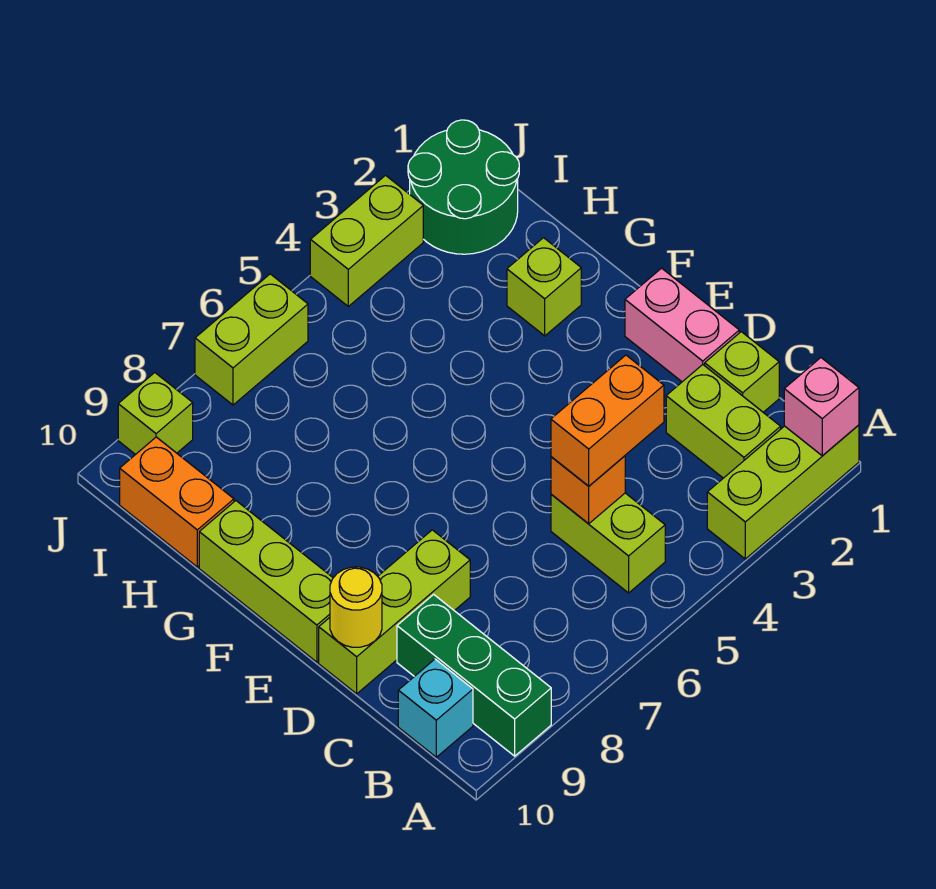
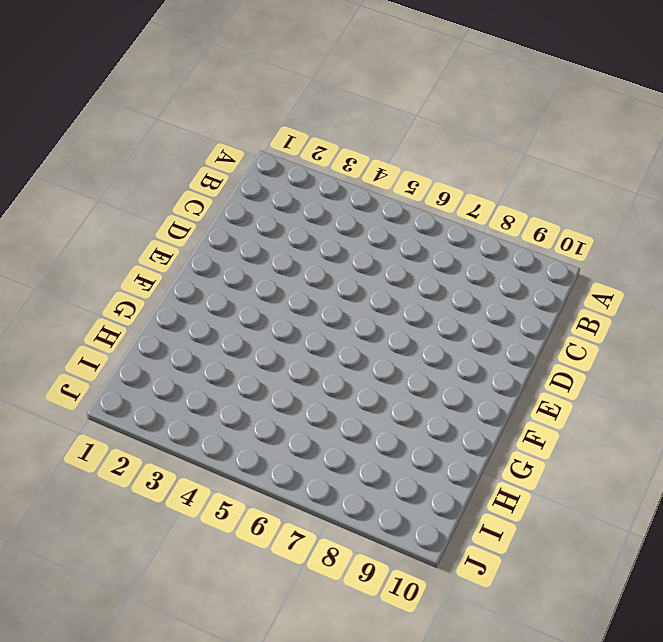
none -> lime brick A1:A3 level 1
none -> green brick A9:C9 level 1
none -> lime brick B2:C2 level 1

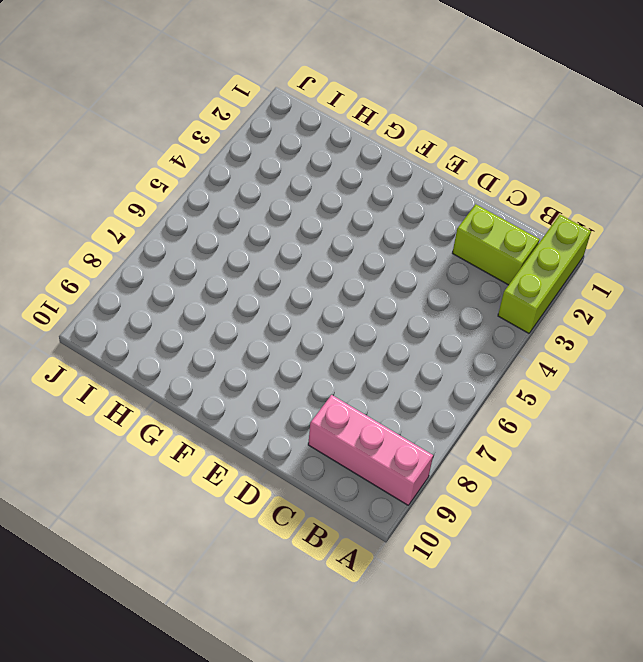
pink brick A9:C9 level 1 -> green brick A9:C9 level 1
none -> lime brick B5:C5 level 1
none -> cyan brick B10 level 1
none -> lime brick C1 level 1

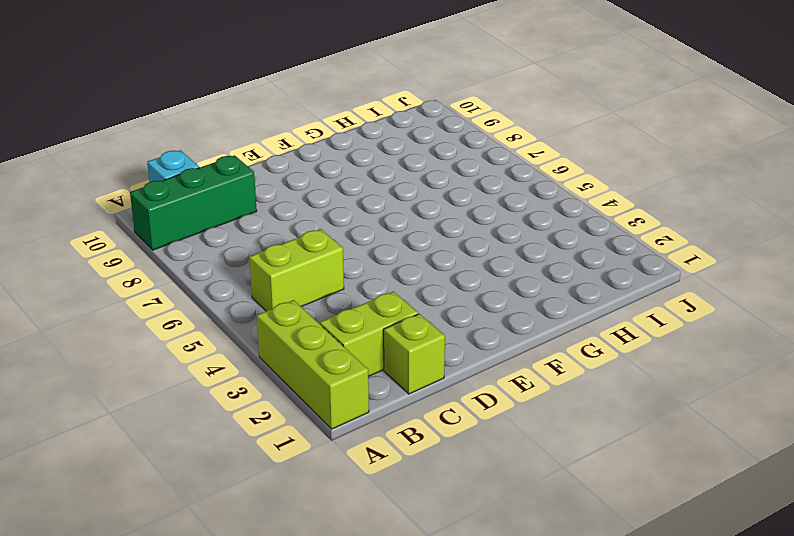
none -> pink brick D1:E1 level 1
none -> lime brick D8:D10 level 1
none -> lime brick E10:G10 level 1

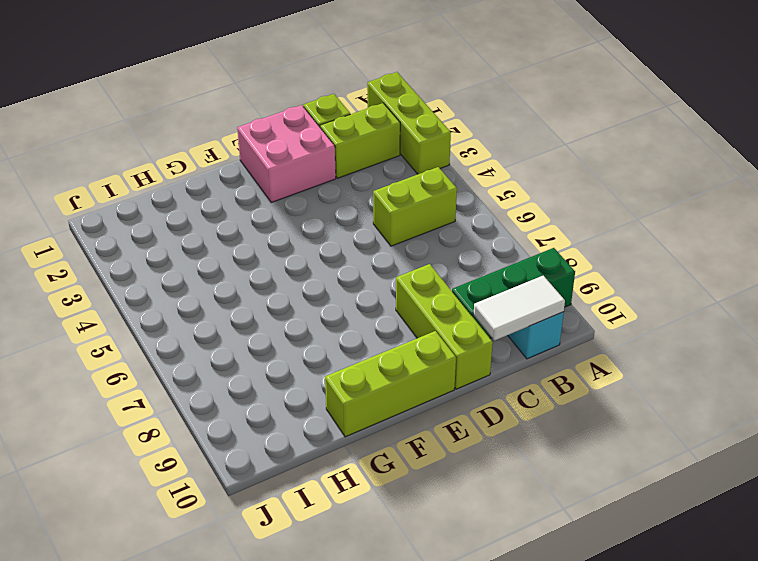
white tile B10:C10 level 2 -> none
pink brick D1:E2 level 1 -> pink brick D1:E1 level 1
none -> lime brick G2 level 1
none -> orange brick H10:I10 level 1
none -> green round brick I1:J2 level 1

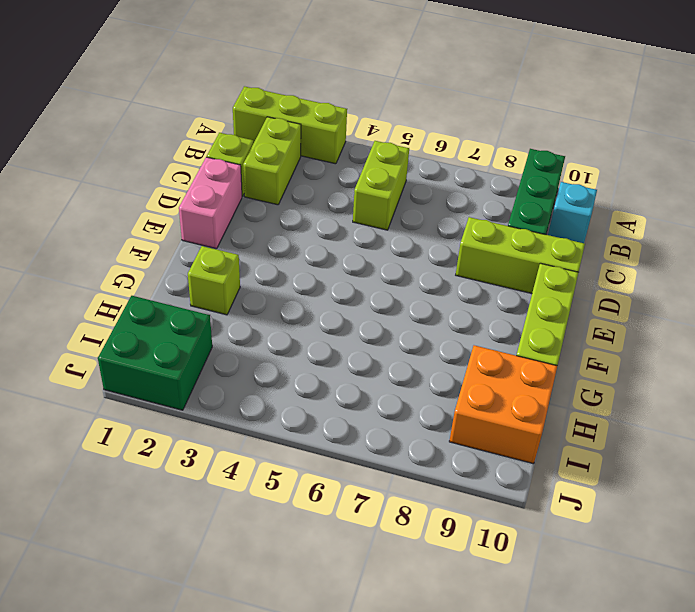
orange brick H9:I10 level 1 -> orange brick H10:I10 level 1
green brick I1:J2 level 1 -> green round brick I1:J2 level 1
none -> lime brick J3:J4 level 1
none -> lime brick J6:J7 level 1
none -> lime brick J9 level 1

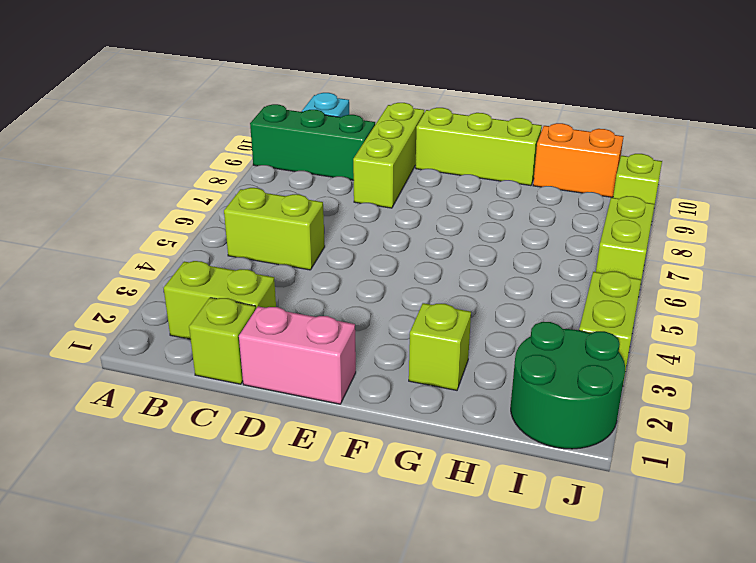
none -> lime brick A1:A3 level 1
none -> pink brick A1 level 2
none -> orange brick C5 level 2

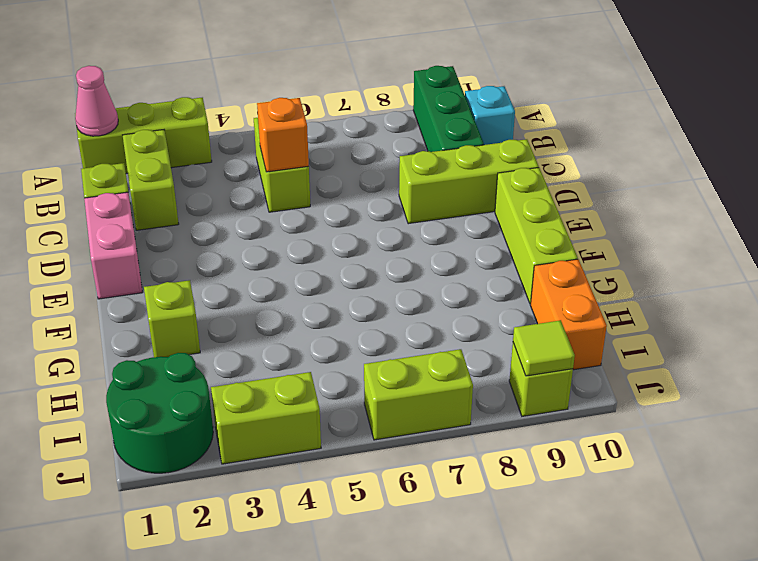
pink cone A1 level 2 -> pink brick A1 level 2
lime tile J9 level 2 -> none
none -> yellow round brick D10 level 2
none -> orange brick C4:C5 level 3

